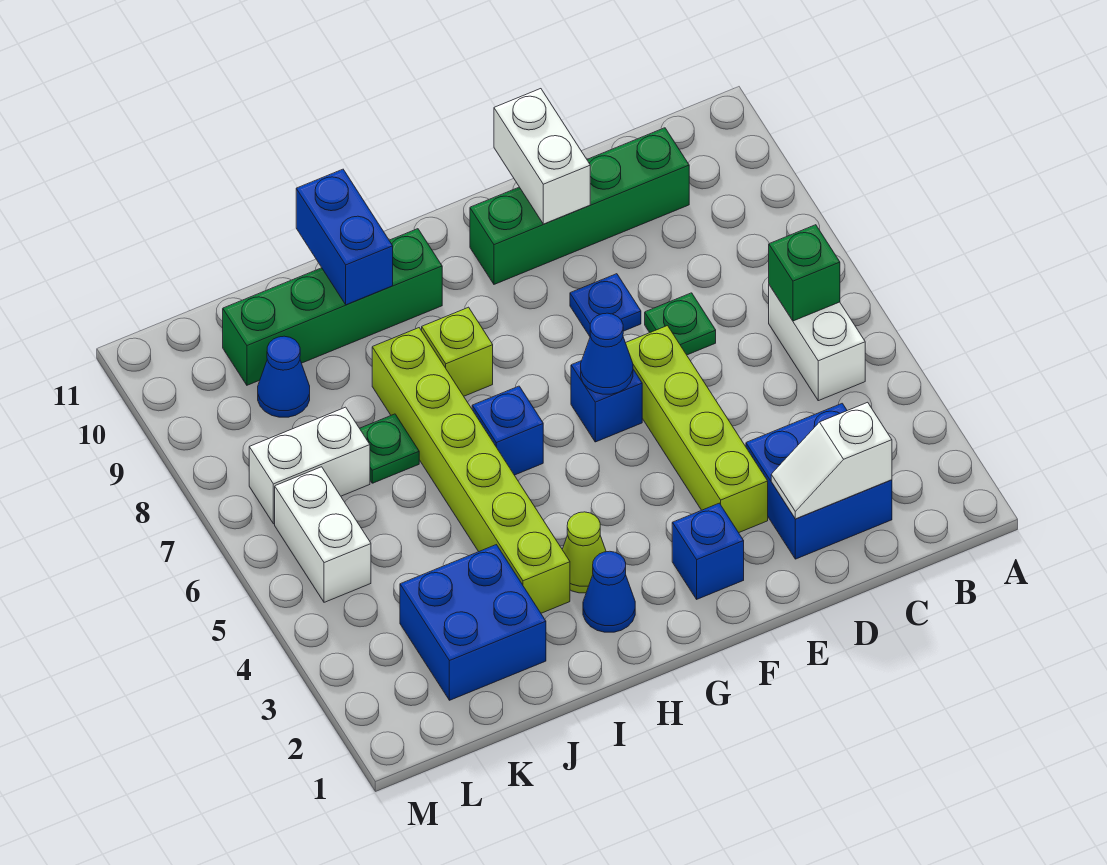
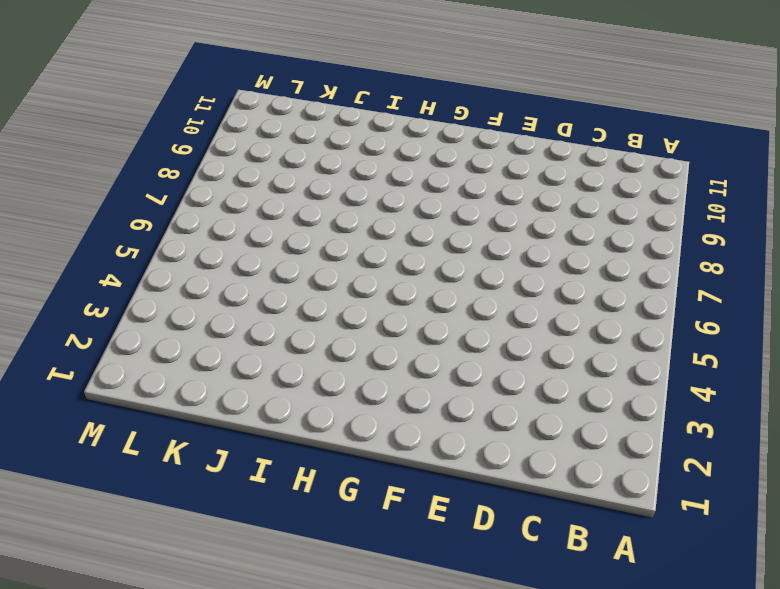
none -> white brick B5:B6 level 1
none -> blue brick C2:D3 level 1
none -> green brick C10:F10 level 1

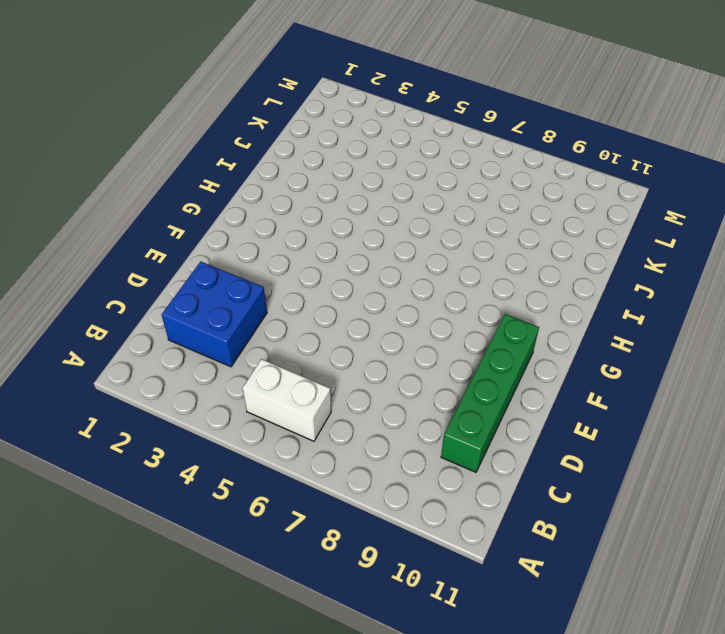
none -> green plate D7 level 1
none -> lime brick E3:E6 level 1
none -> blue plate E8 level 1

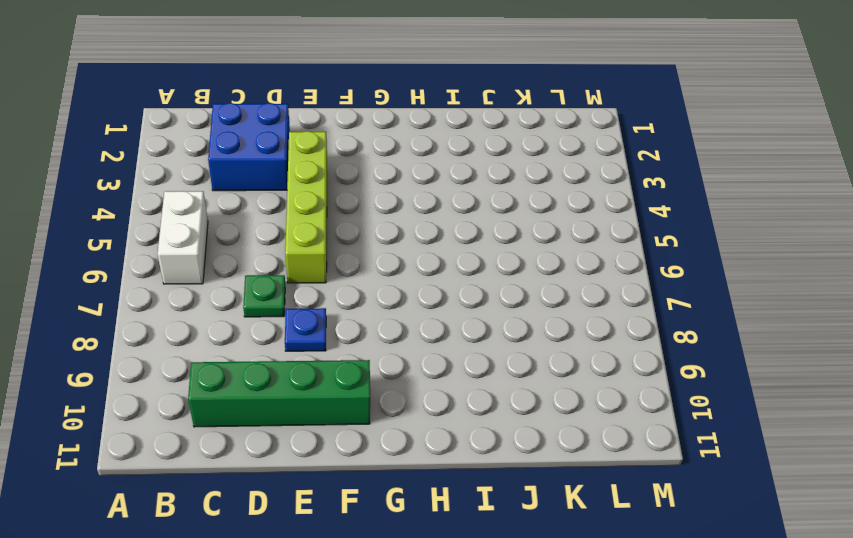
none -> blue brick F2 level 1
none -> blue brick F6 level 1
none -> blue cone H2 level 1

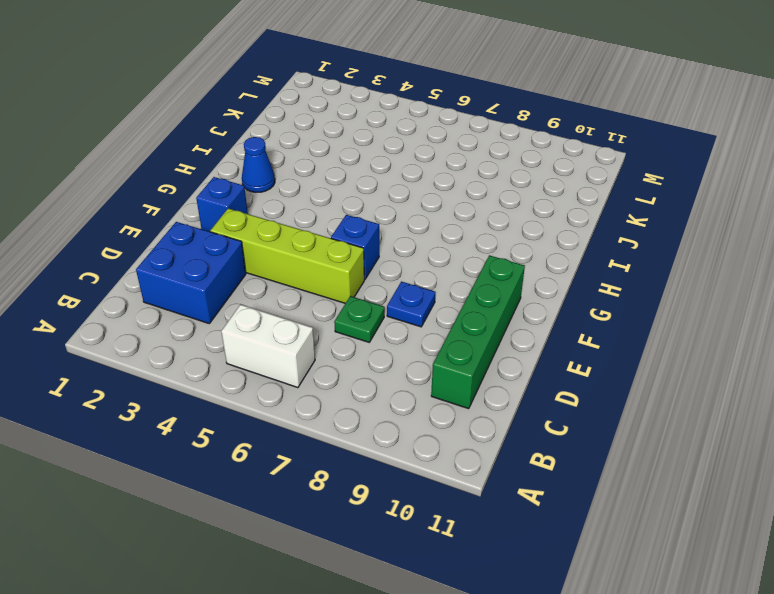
none -> lime cone H3 level 1
none -> blue brick H6 level 1
none -> lime brick H8 level 1

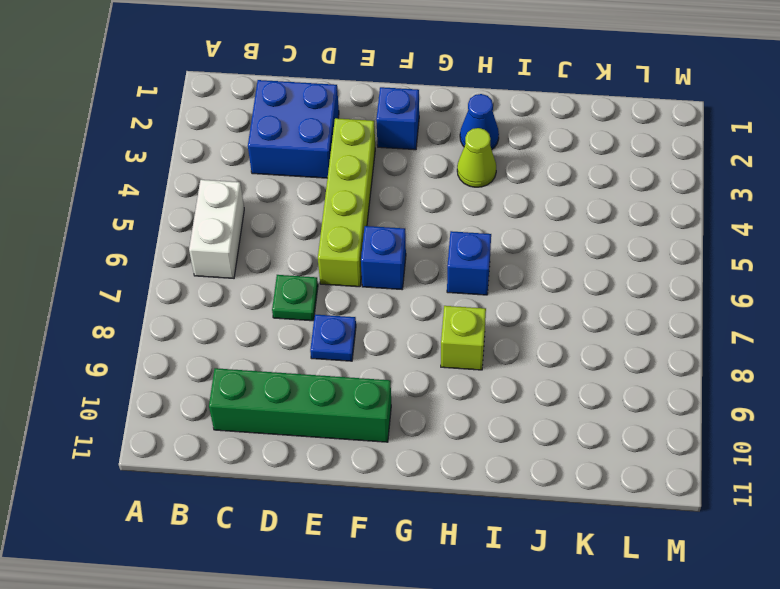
none -> green brick H10:K10 level 1
none -> lime brick I3:I8 level 1
none -> blue brick J2:K3 level 1

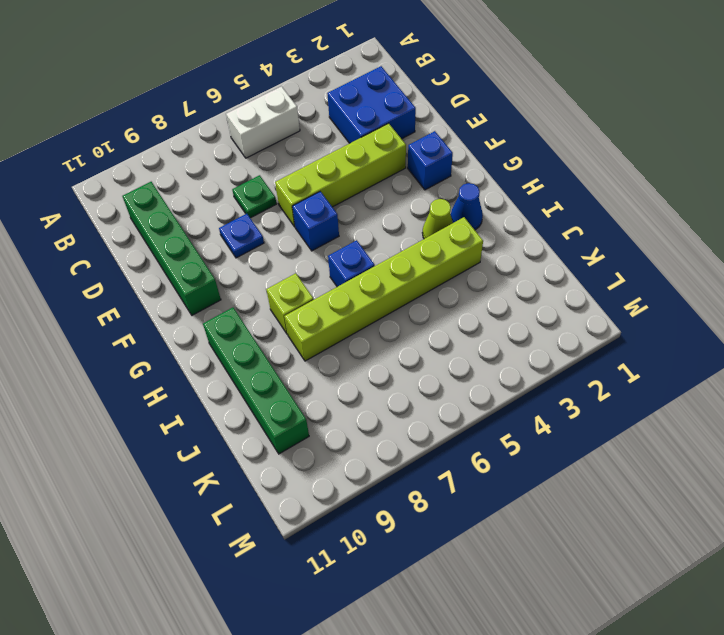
none -> blue brick J2:K3 level 1
none -> green plate J7 level 1
none -> white brick K7:L7 level 1

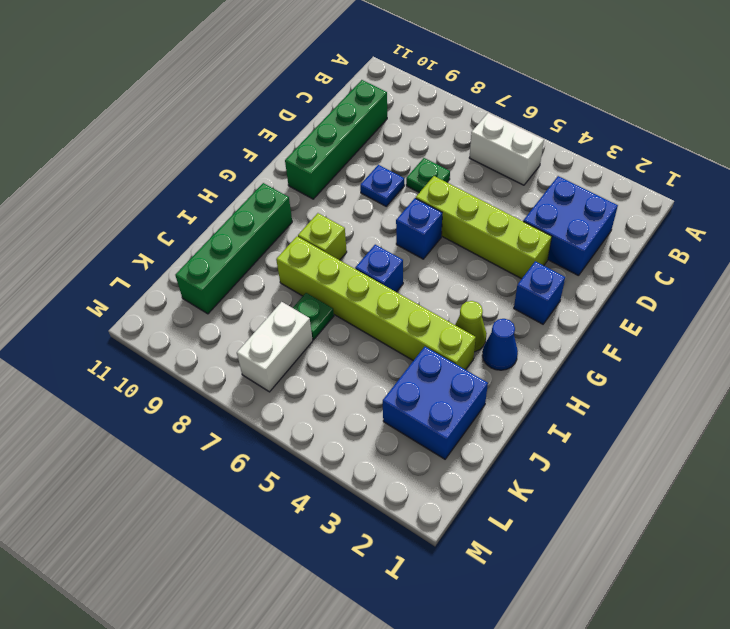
none -> blue cone K9 level 1
none -> white brick L5:L6 level 1
none -> green brick B6 level 2

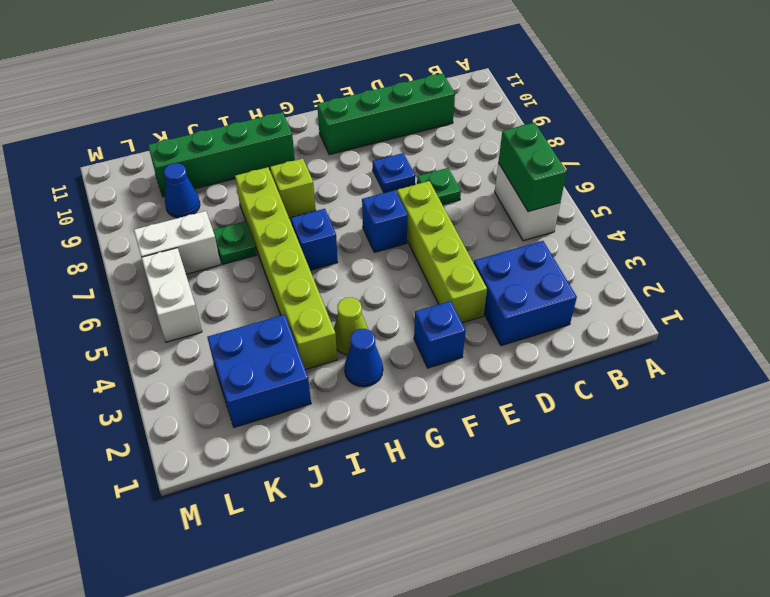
green brick B5:B6 level 2 -> green brick B6 level 2
none -> white slope C2:D2 level 2 top C
none -> white brick E10:E11 level 2
none -> blue cone F6 level 2

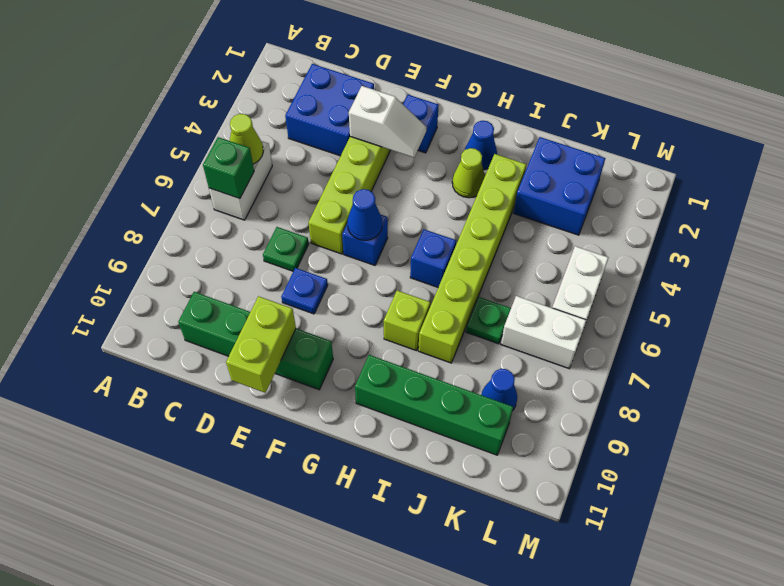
lime cone B5 level 2 -> none
white slope E3:F3 level 2 top E -> white slope C2:D2 level 2 top C
lime brick E10:E11 level 2 -> white brick E10:E11 level 2
none -> blue brick I10:I11 level 2

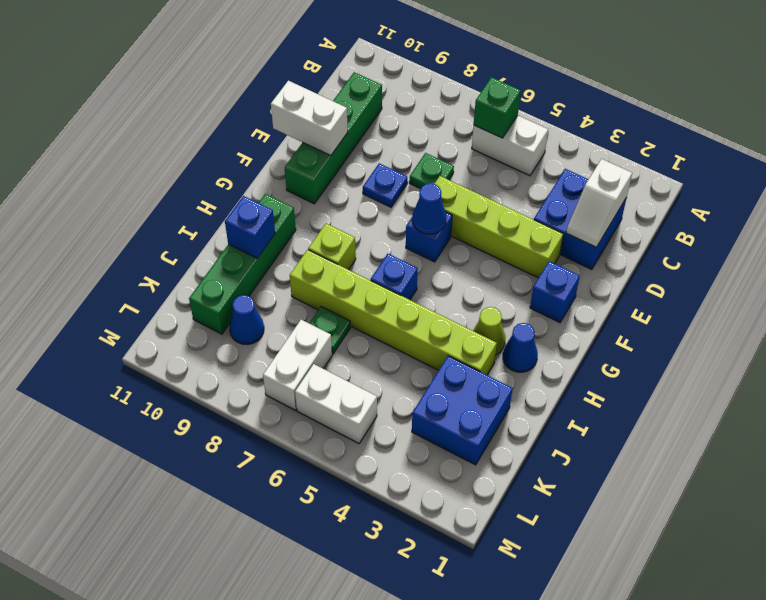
blue brick I10 level 2 -> blue brick I10:I11 level 2

